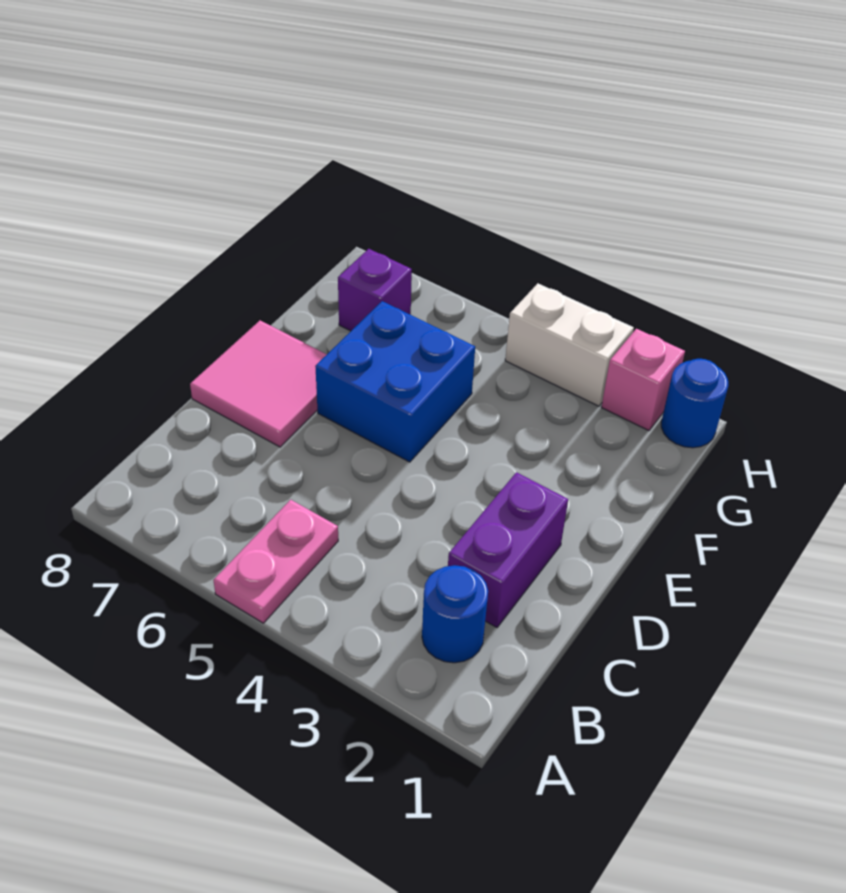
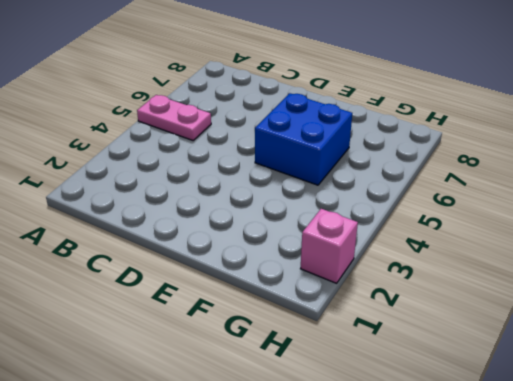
none -> blue round brick B2 level 1
none -> purple brick C2:D2 level 1

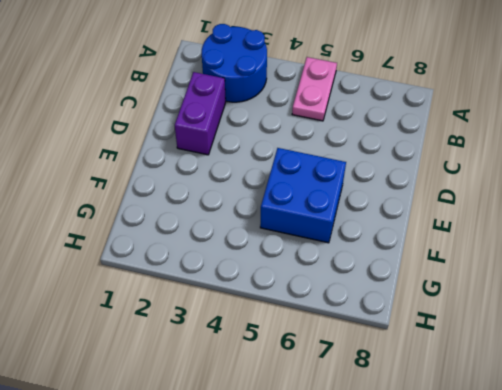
blue round brick A2:B3 level 1 -> blue round brick B2 level 1
none -> pink tile D7:E8 level 1
none -> purple brick G7 level 1

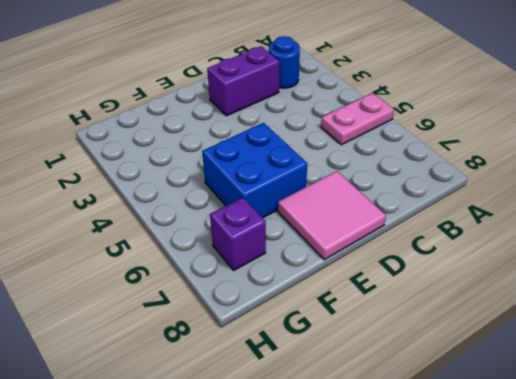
none -> blue round brick H1 level 1
none -> pink brick H2 level 1

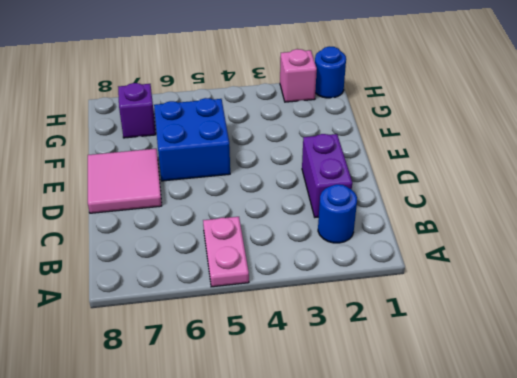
none -> white brick H3:H4 level 1

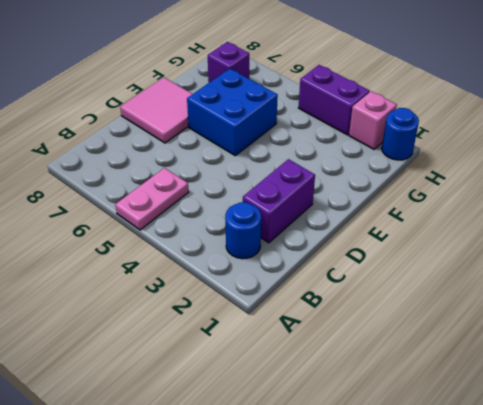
purple brick H3:H4 level 1 -> white brick H3:H4 level 1

